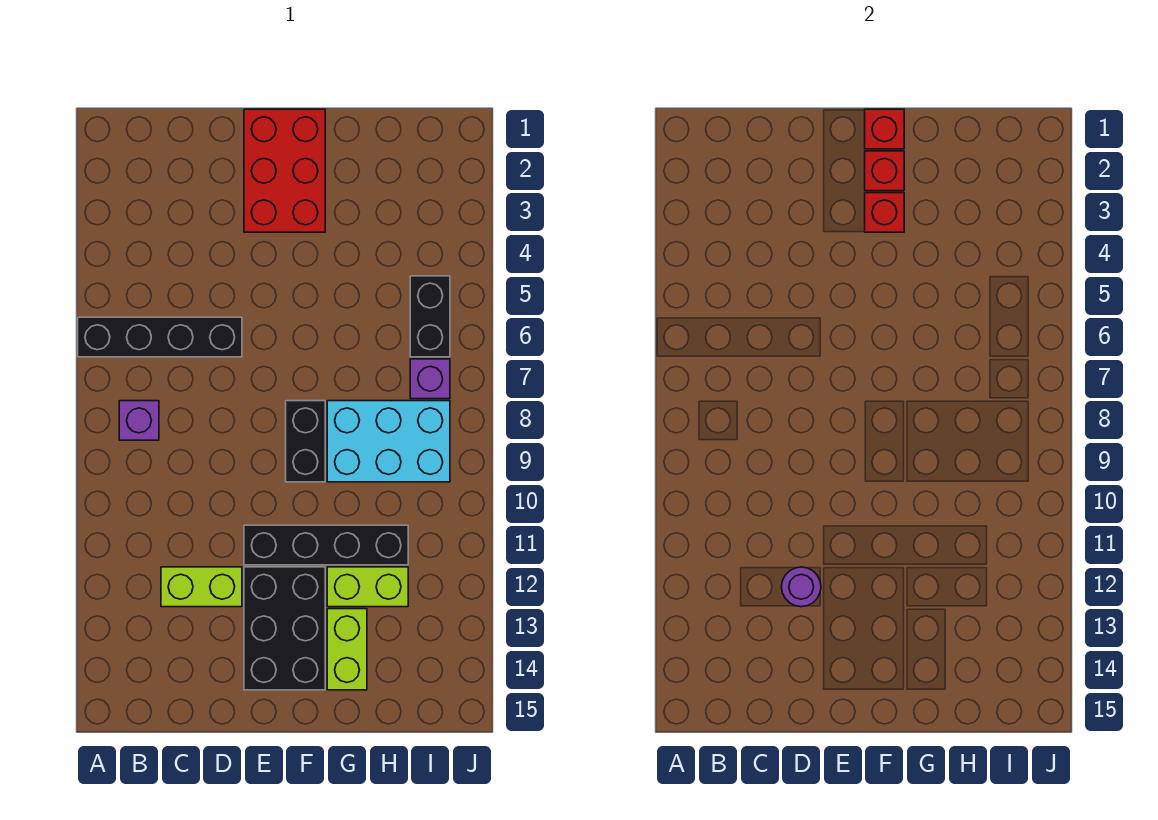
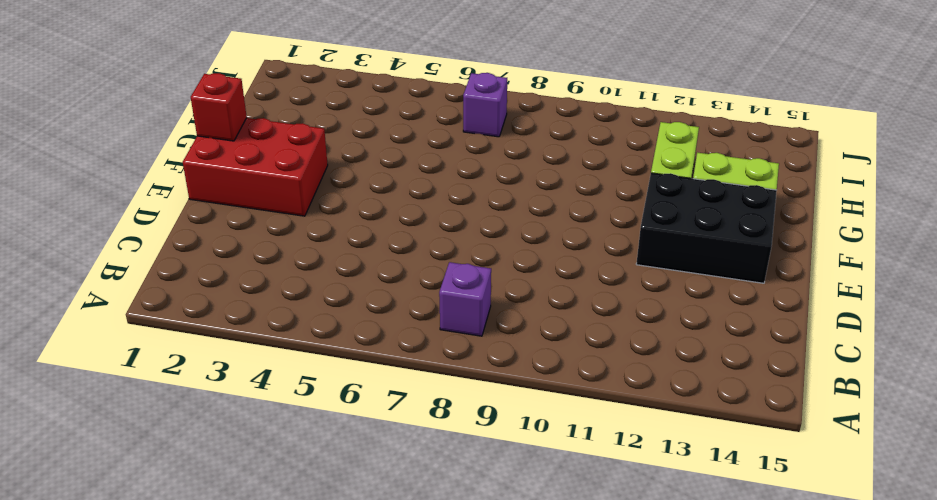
none -> black brick A6:D6 level 1
none -> lime brick C12:D12 level 1
none -> black brick E11:H11 level 1

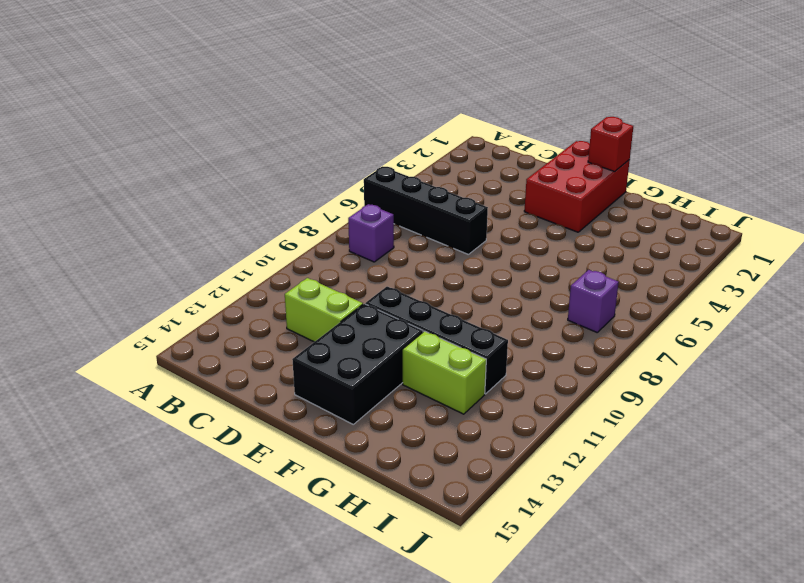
none -> black brick F8:F9 level 1
none -> cyan brick G8:I9 level 1
none -> lime brick G13:G14 level 1

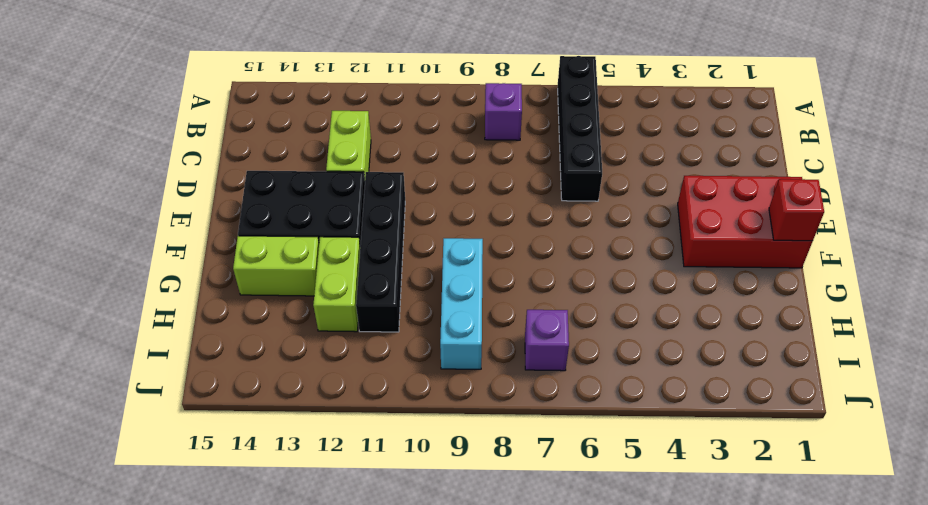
cyan brick G9:I9 level 1 -> cyan brick G8:I9 level 1
none -> black brick F8:F9 level 1
none -> black brick I5:I6 level 1
none -> purple round brick D12 level 2

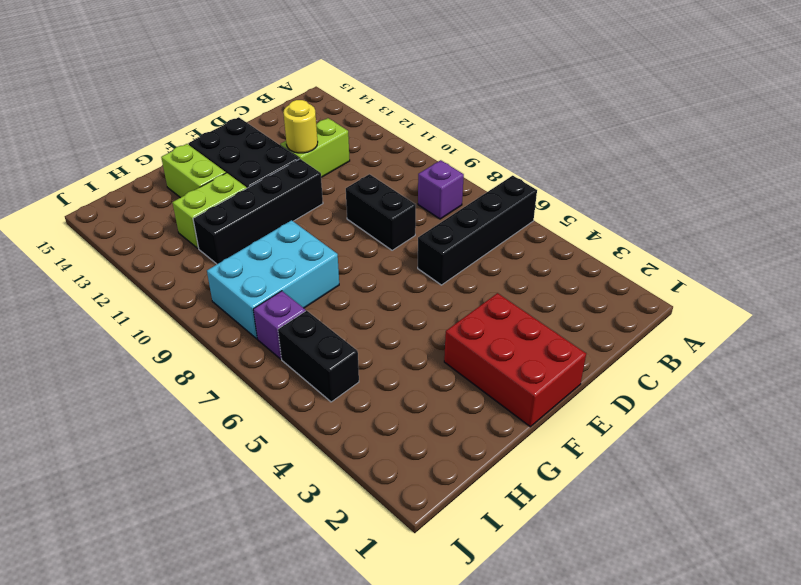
black brick D8:D9 level 1 -> black brick F8:F9 level 1
yellow round brick D12 level 2 -> purple round brick D12 level 2
none -> red brick F1 level 2
none -> red brick F2 level 2
none -> red brick F3 level 2

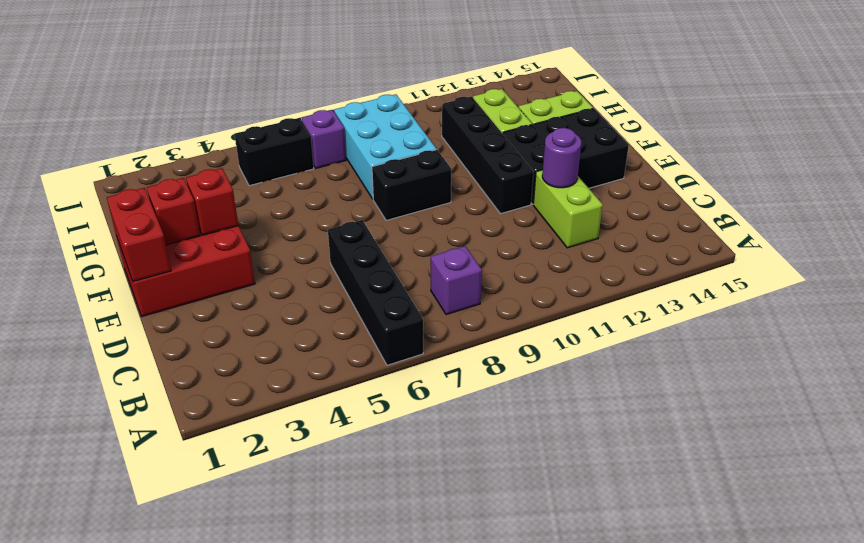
red brick E1:F1 level 2 -> red brick F1 level 2

